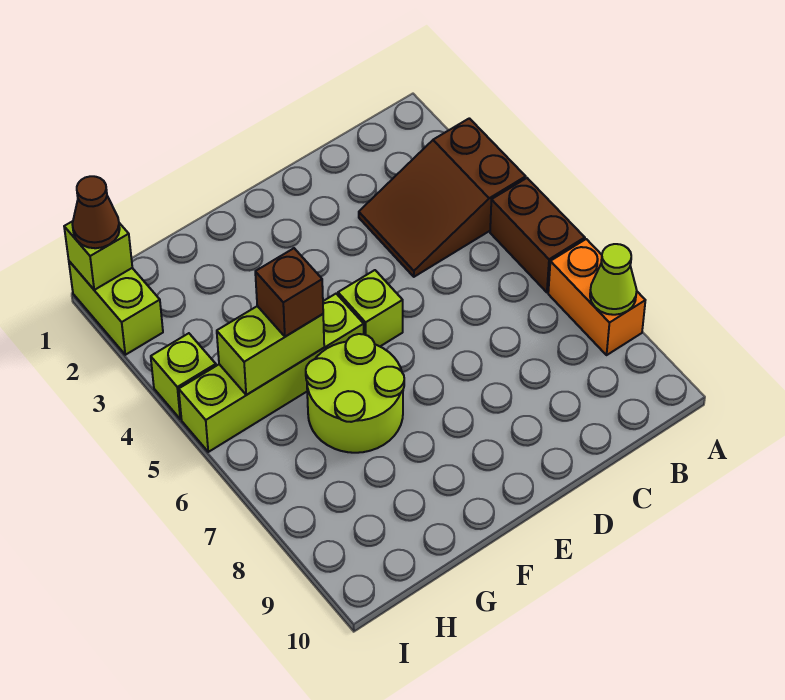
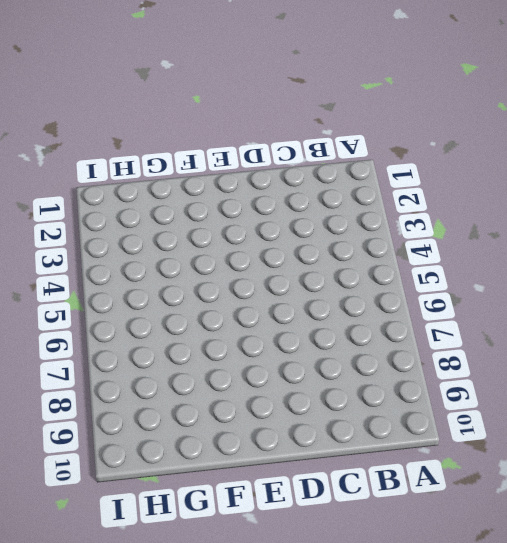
none -> brown slope A3:C4 level 1 top A
none -> brown brick A5:A6 level 1
none -> orange brick A7:A8 level 1

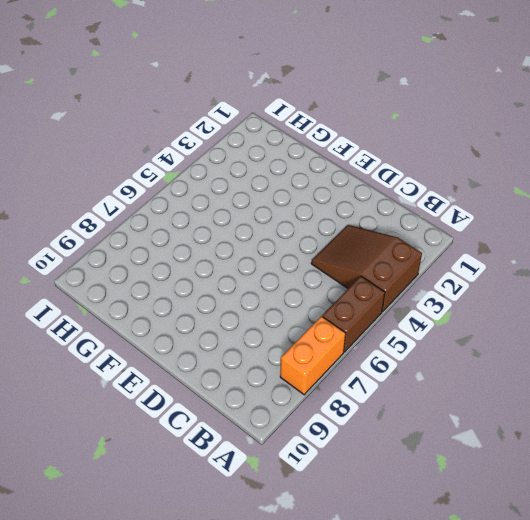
none -> lime brick E5 level 1
none -> lime brick F5:I5 level 1
none -> lime round brick F6:G7 level 1

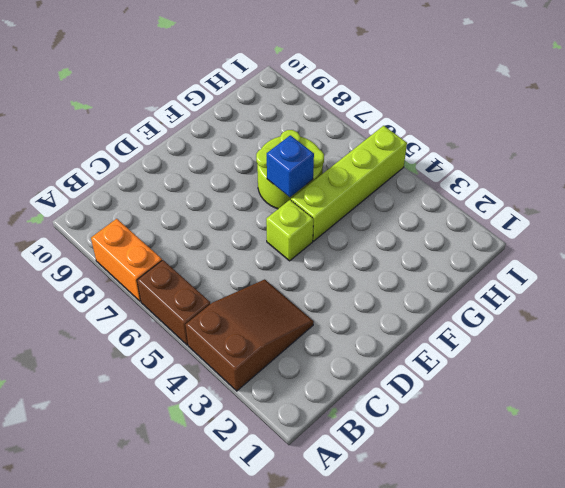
blue brick F6 level 2 -> none
none -> lime brick I1:I2 level 1
none -> lime brick I4 level 1
none -> lime cone A8 level 2

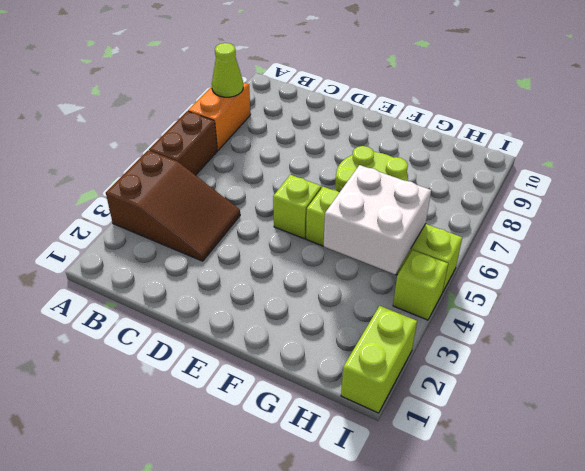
white brick G4:H5 level 2 -> lime brick G5:H5 level 2
none -> lime brick I1 level 2
none -> brown brick G5 level 3
none -> brown cone I1 level 3

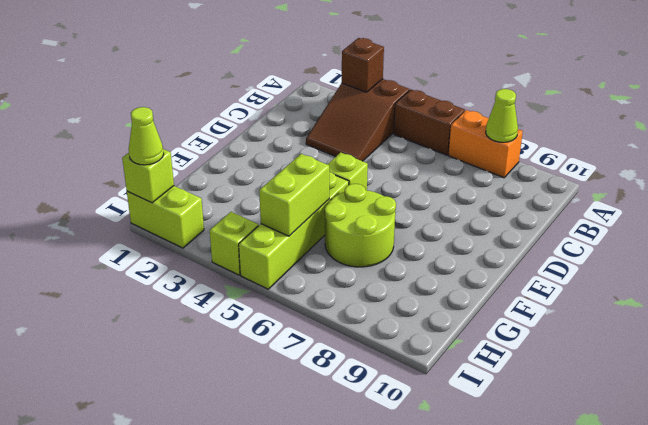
brown brick A3 level 2 -> brown brick G5 level 3
lime cone I1 level 3 -> brown cone I1 level 3

